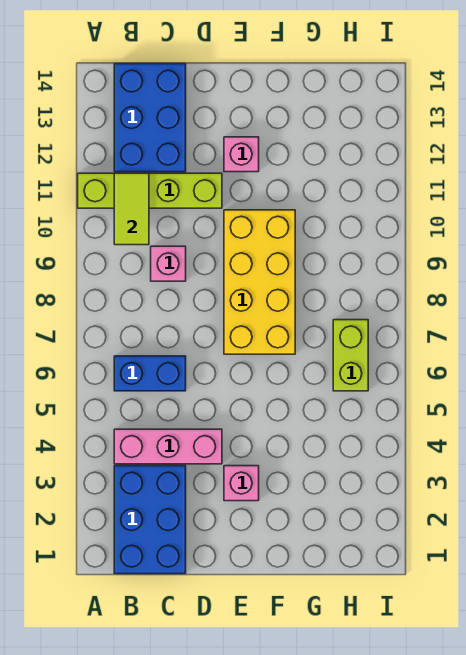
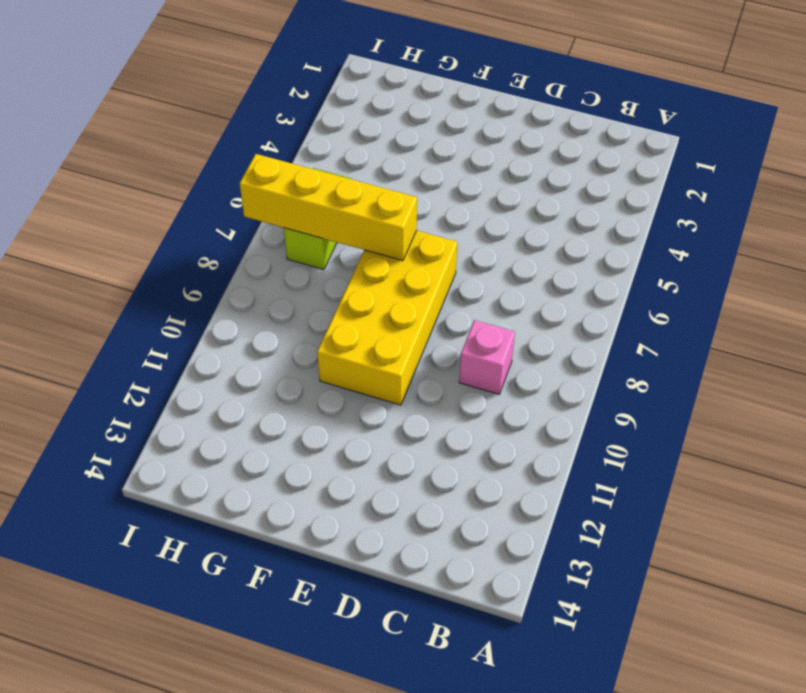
yellow brick F7:I7 level 2 -> none
none -> lime brick A11:D11 level 1
none -> blue brick B1:C3 level 1

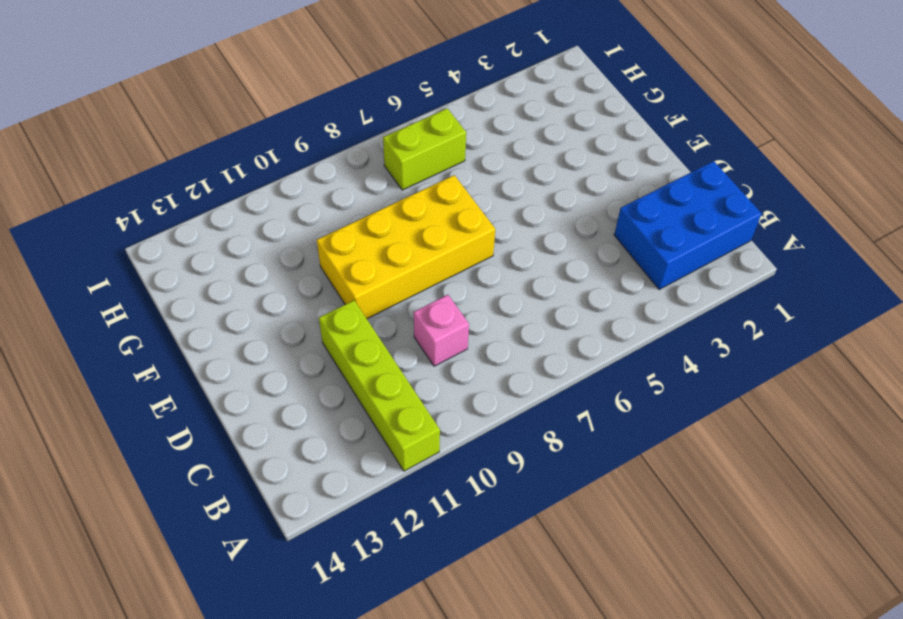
none -> pink brick B4:D4 level 1
none -> blue brick B6:C6 level 1

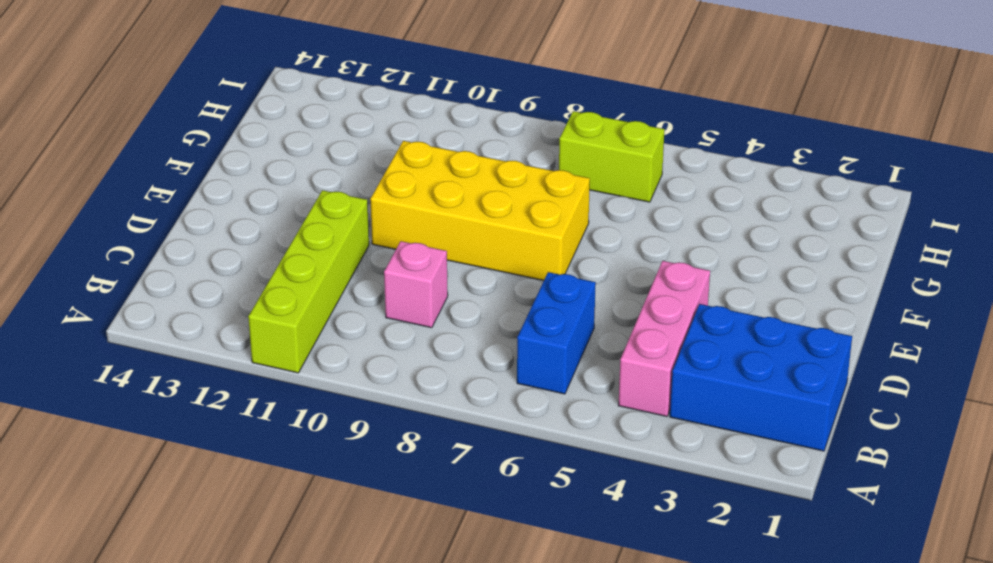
none -> blue brick B12:C14 level 1
none -> pink brick E3 level 1

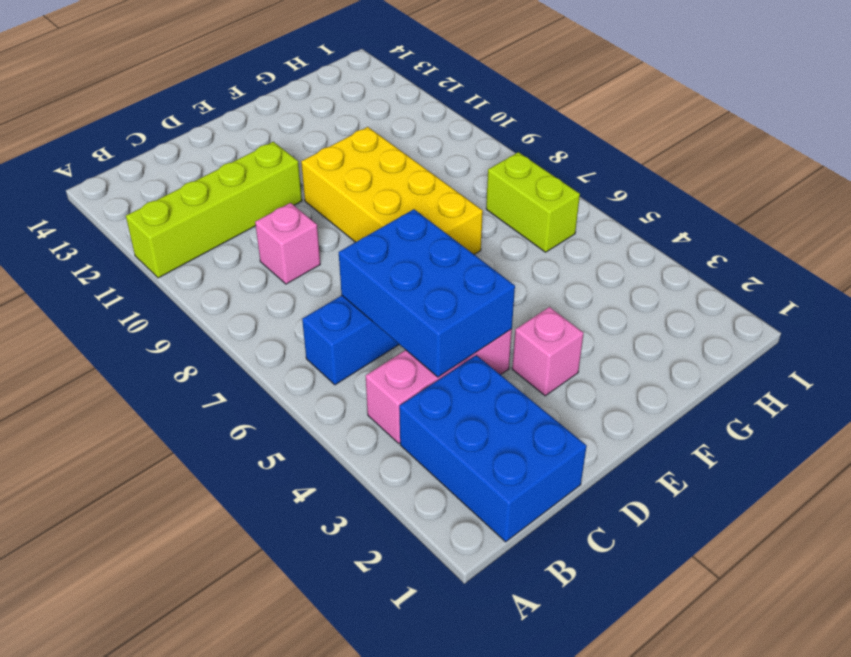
blue brick C4:D6 level 2 -> blue brick B12:C14 level 1
none -> pink brick E12 level 1
none -> lime tile B10:B11 level 2

